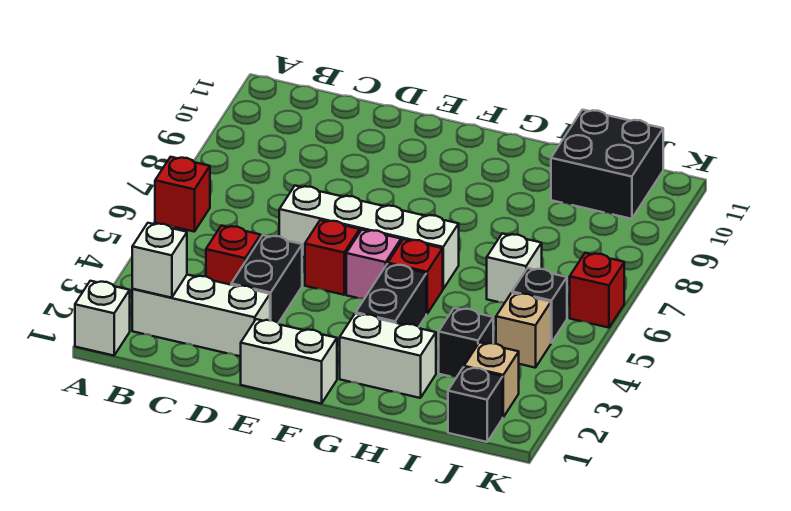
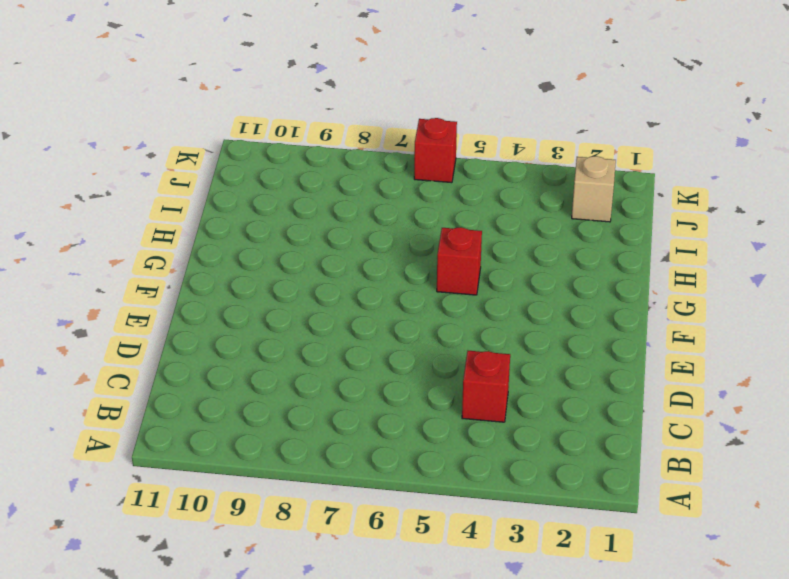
none -> white brick A1 level 1
none -> red brick A6 level 1
none -> white brick B2:D2 level 1

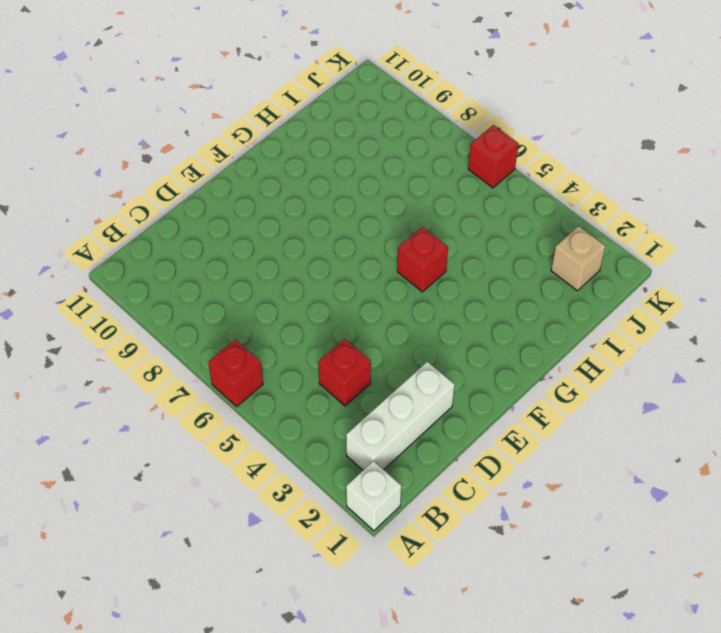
none -> black brick D3:D4 level 1
none -> white brick D6:G6 level 1
none -> white brick E1:F1 level 1

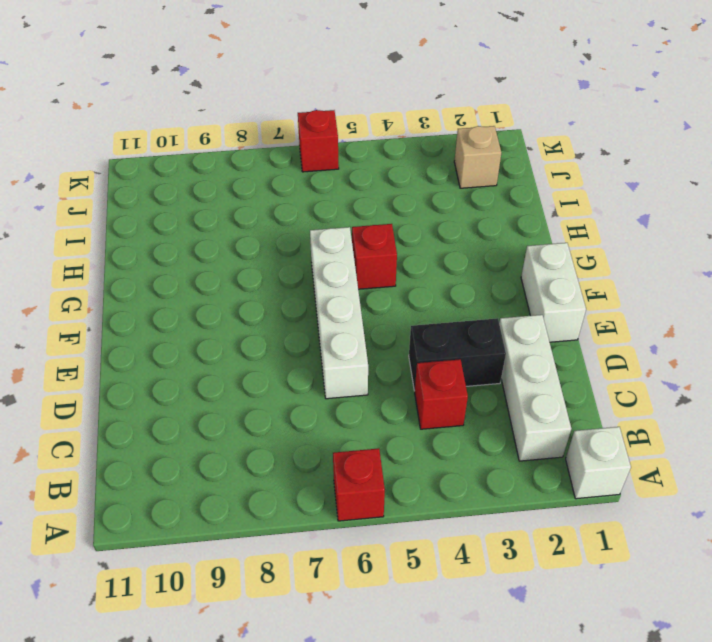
none -> red brick E5 level 1
none -> pink brick F5 level 1
none -> white brick G2:H2 level 1

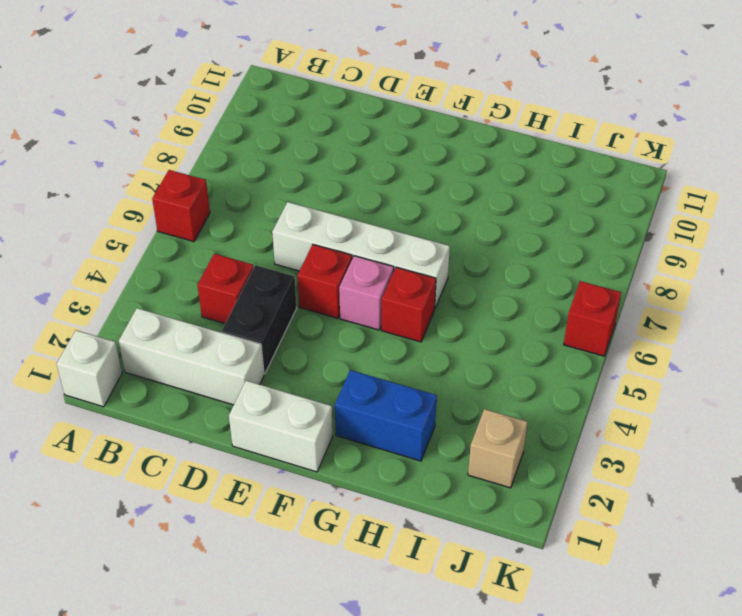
blue brick G2:H2 level 1 -> white brick G2:H2 level 1
none -> black brick G3:G4 level 1
none -> black brick I3 level 1
none -> white brick I6 level 1

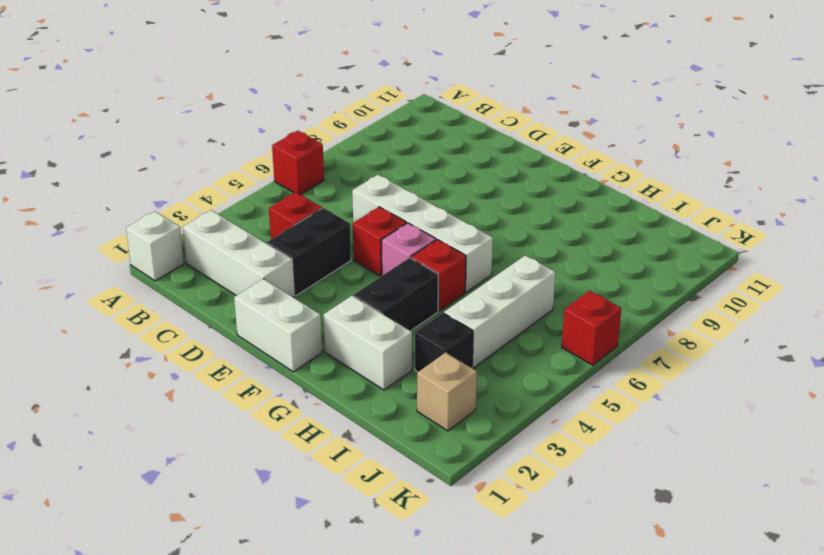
white brick I4:I6 level 1 -> white brick I6 level 1
none -> black brick I10:J11 level 1
none -> black brick J1 level 1
none -> tan brick J4 level 1

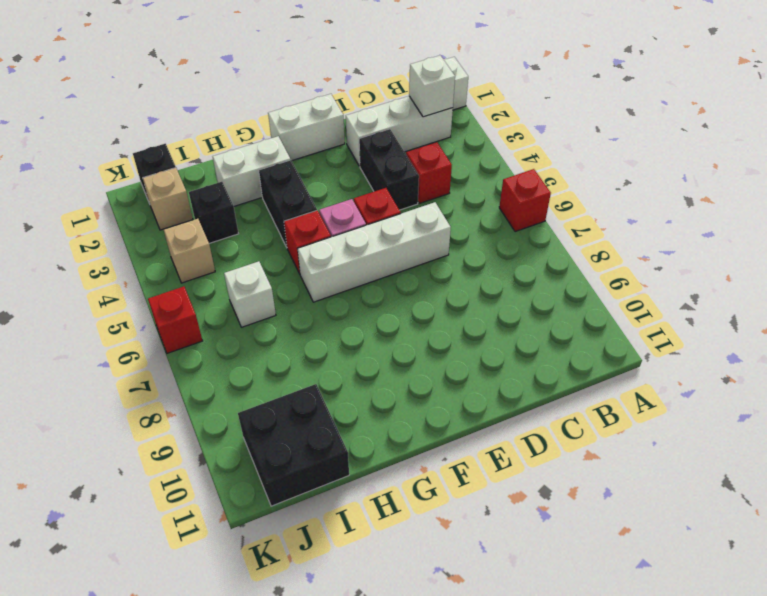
none -> black brick J5 level 1

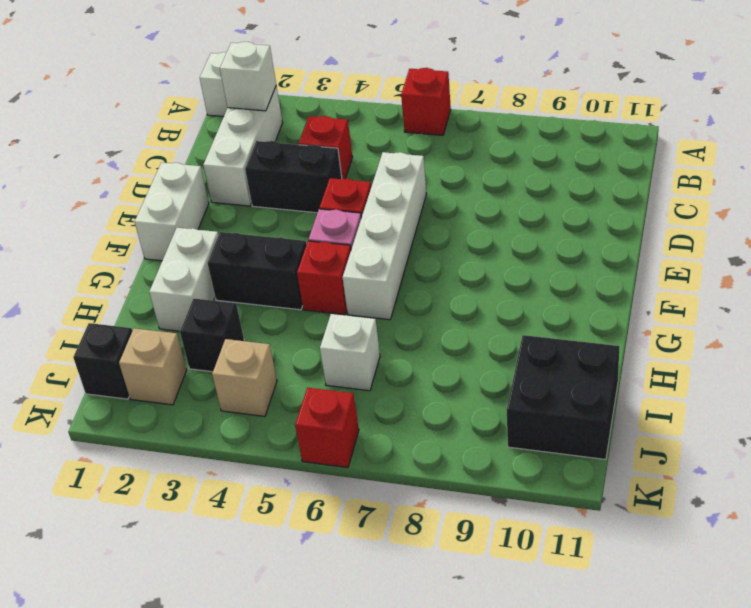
none -> black brick J5 level 1

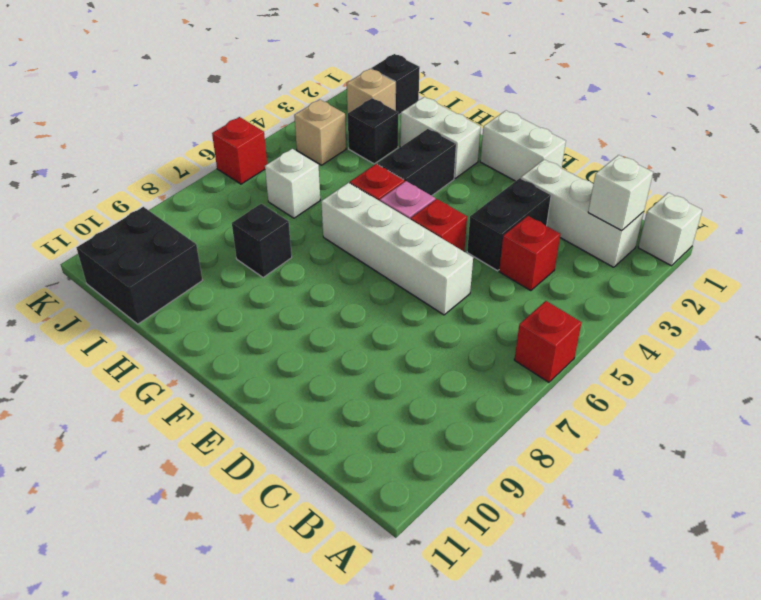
black brick H8 level 1 -> black brick J5 level 1

